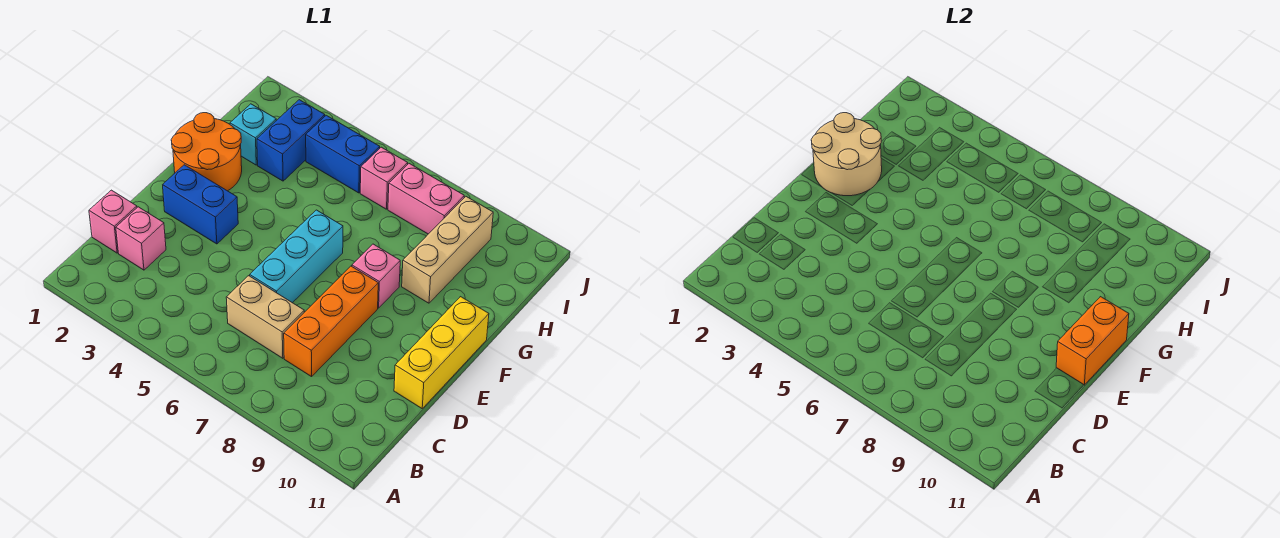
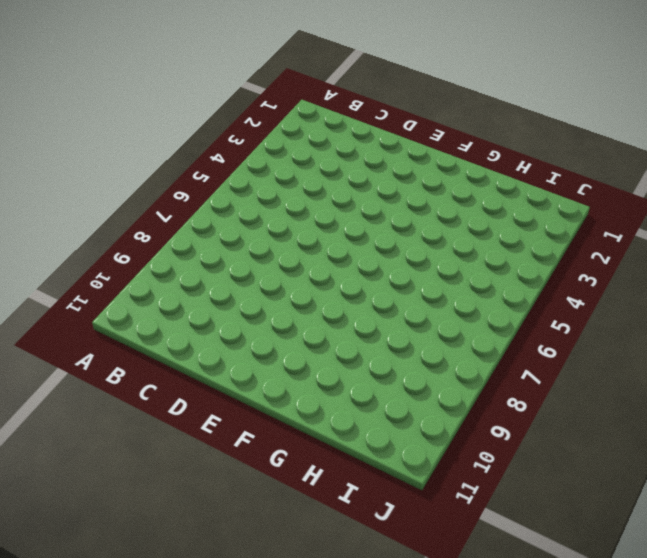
none -> pink brick C1 level 1
none -> pink brick C2 level 1
none -> tan brick C6:C7 level 1

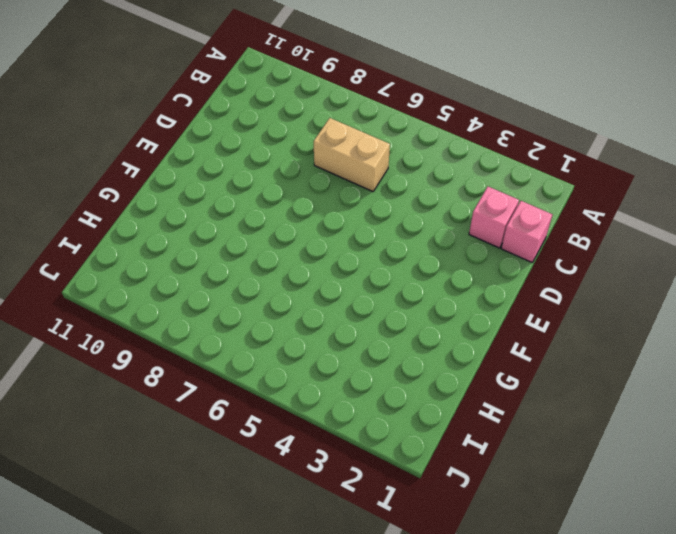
none -> orange brick C8:E8 level 1
none -> cyan brick D6:F6 level 1
none -> yellow brick D11:F11 level 1

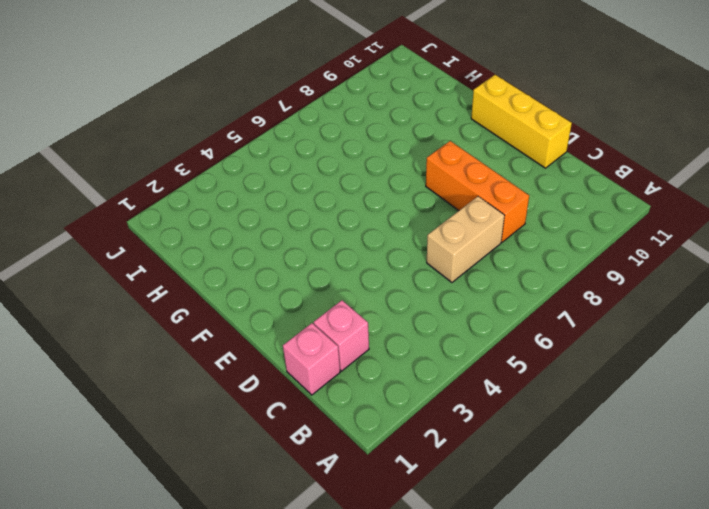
none -> cyan brick D6:F6 level 1
none -> blue brick E2:E3 level 1
none -> orange round brick F1:G2 level 1

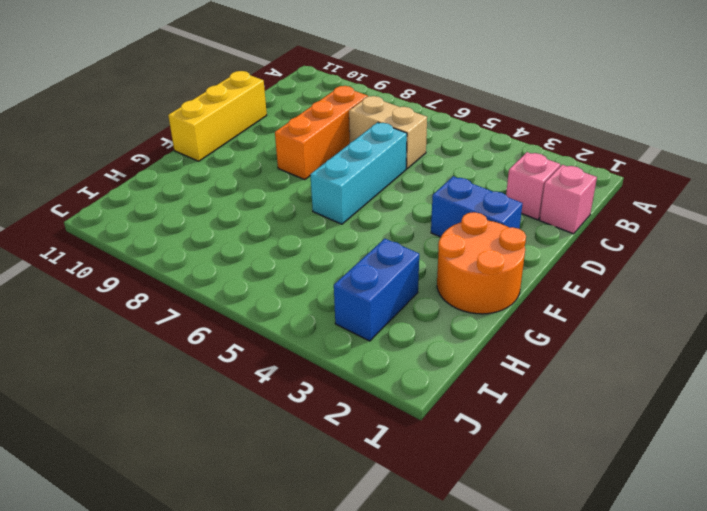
none -> pink brick F8 level 1
none -> tan brick G9:I9 level 1
none -> cyan brick H2 level 1

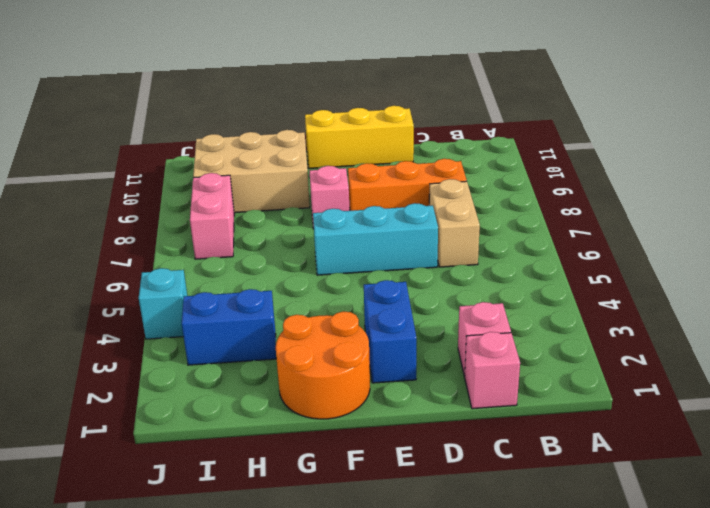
tan brick G9:I10 level 1 -> tan brick G9:I9 level 1
cyan brick J4 level 1 -> cyan brick H2 level 1
none -> blue brick I4:I5 level 1
none -> pink brick I6 level 1
none -> orange brick E11:F11 level 2

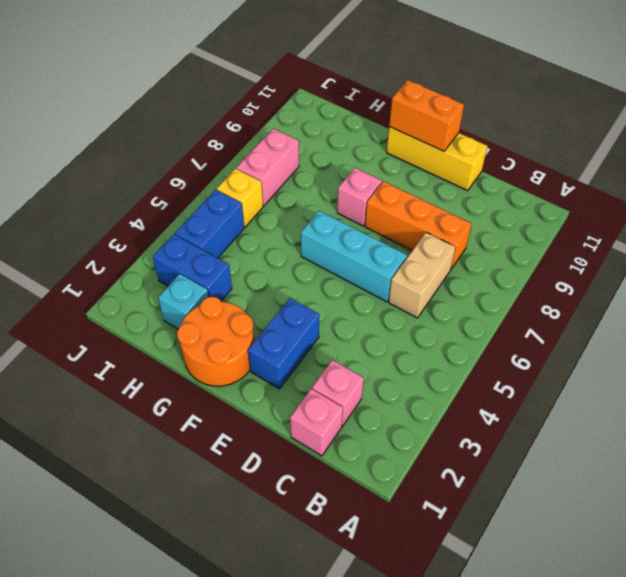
yellow brick I6 level 1 -> pink brick I6 level 1
none -> tan brick G9:I9 level 1
none -> tan round brick F1:G2 level 2

